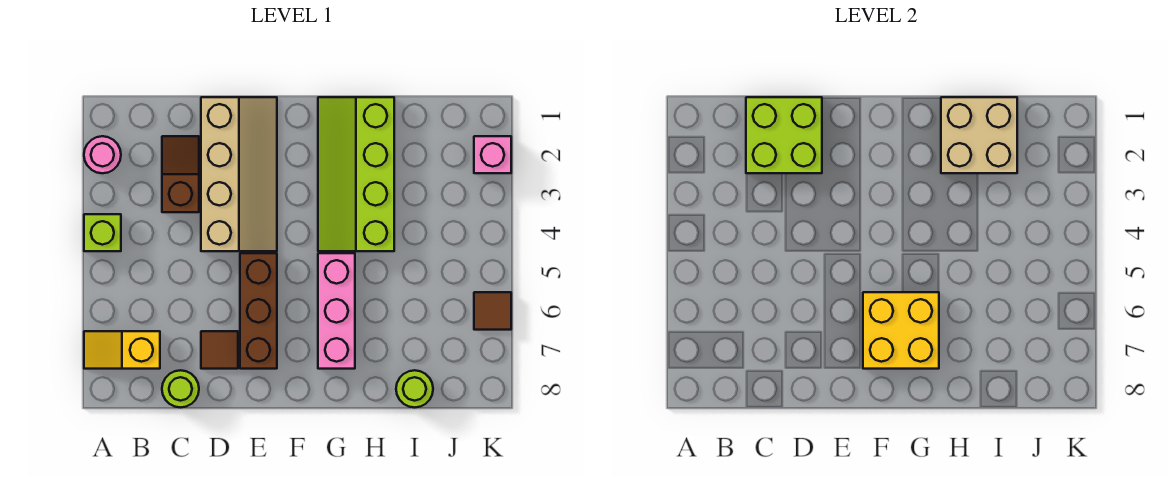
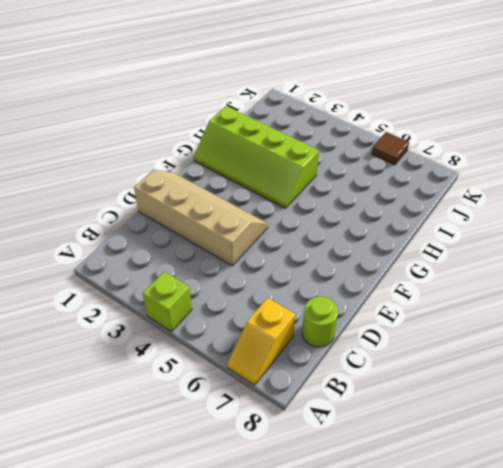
none -> pink round brick A2 level 1
none -> brown slope C2:C3 level 1 top 3
none -> brown tile D7 level 1

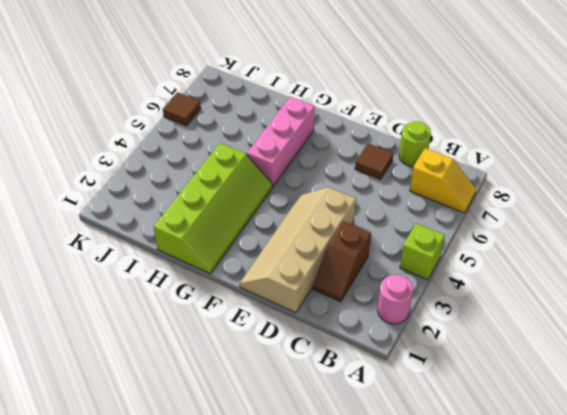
none -> brown brick E5:E7 level 1
none -> lime round brick I8 level 1
none -> pink brick K2 level 1

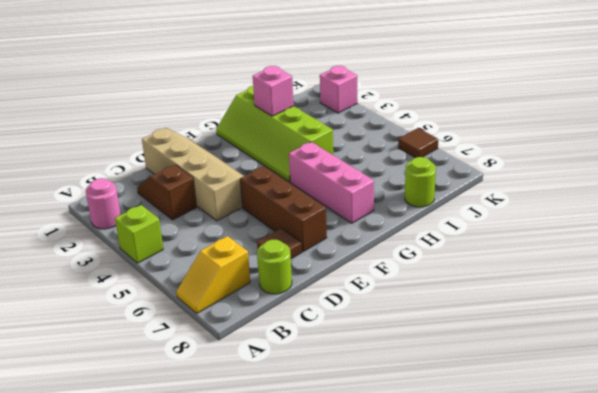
pink brick H2 level 2 -> tan brick H1:I2 level 2
none -> lime brick C1:D2 level 2
none -> yellow brick F6:G7 level 2

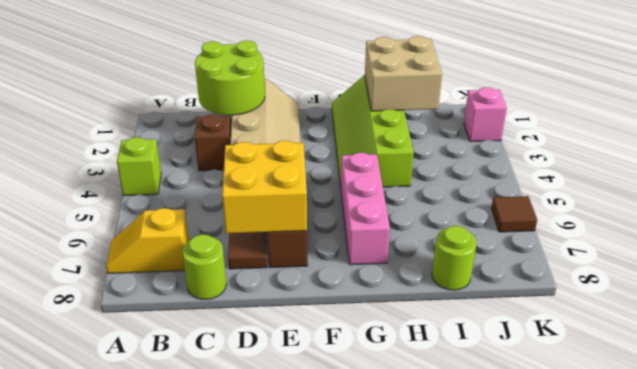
lime round brick C1:D2 level 2 -> lime brick C1:D2 level 2
yellow brick D6:E7 level 2 -> yellow brick F6:G7 level 2
none -> pink round brick A2 level 1

